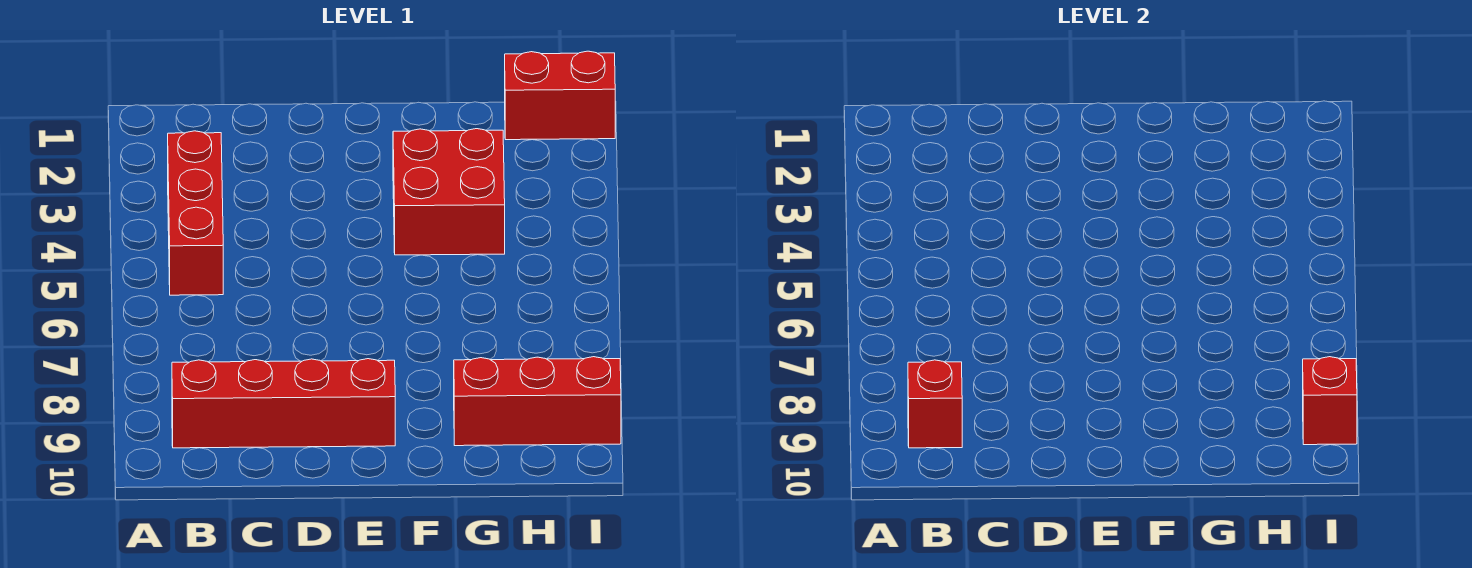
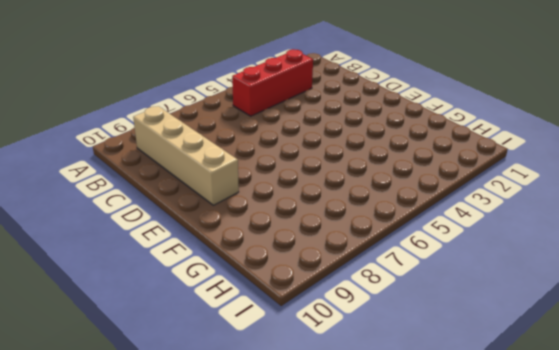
tan brick B9:E9 level 1 -> red brick B9:E9 level 1
none -> red brick F3:G4 level 1
none -> red brick G9:I9 level 1

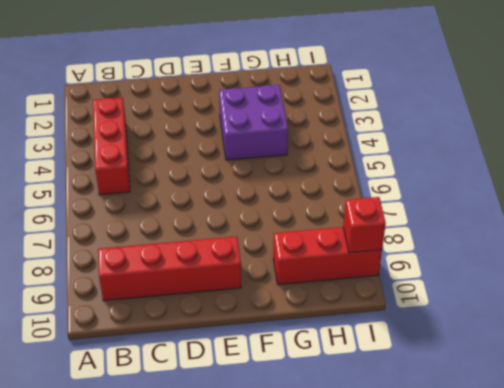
purple brick F3:G4 level 1 -> red brick F3:G4 level 1
none -> red brick H1:I1 level 1
none -> red brick B9 level 2

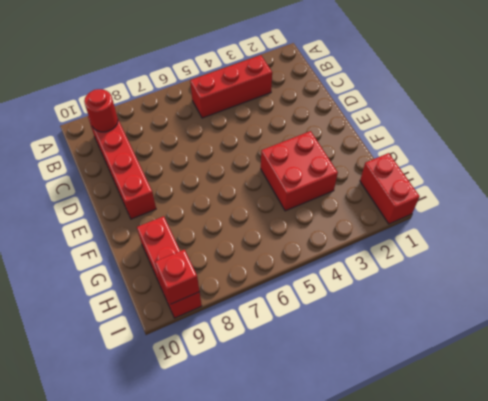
red round brick B9 level 2 -> red brick B9 level 2

